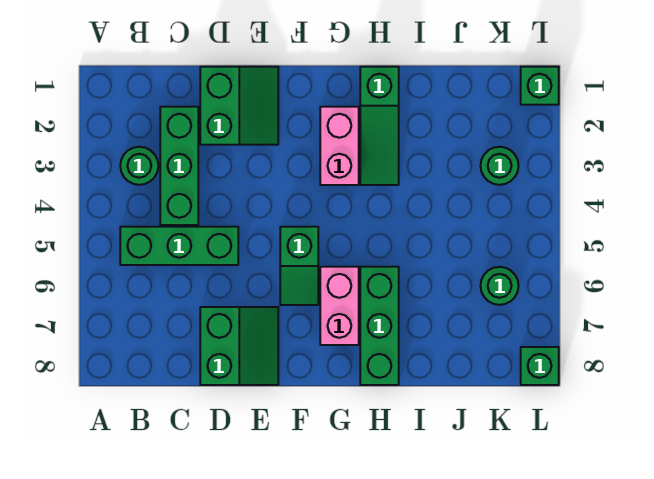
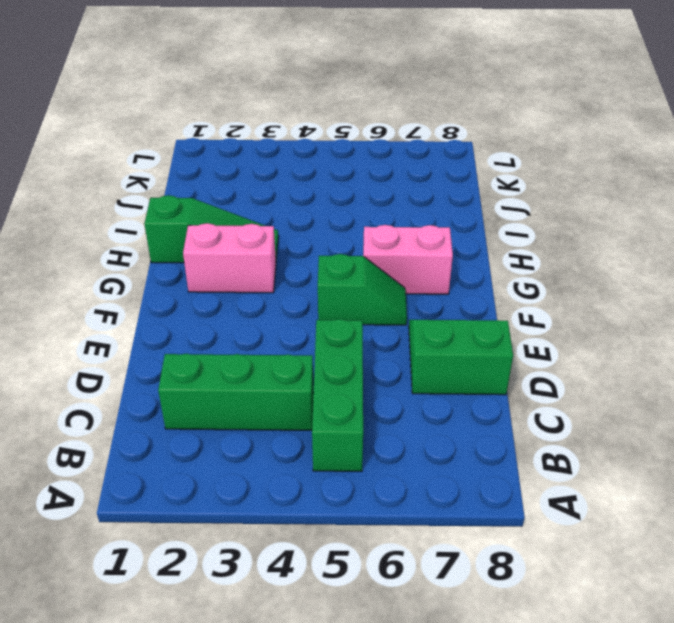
none -> green round brick B3 level 1
none -> green slope D1:E2 level 1 top D
none -> green brick H6:H8 level 1

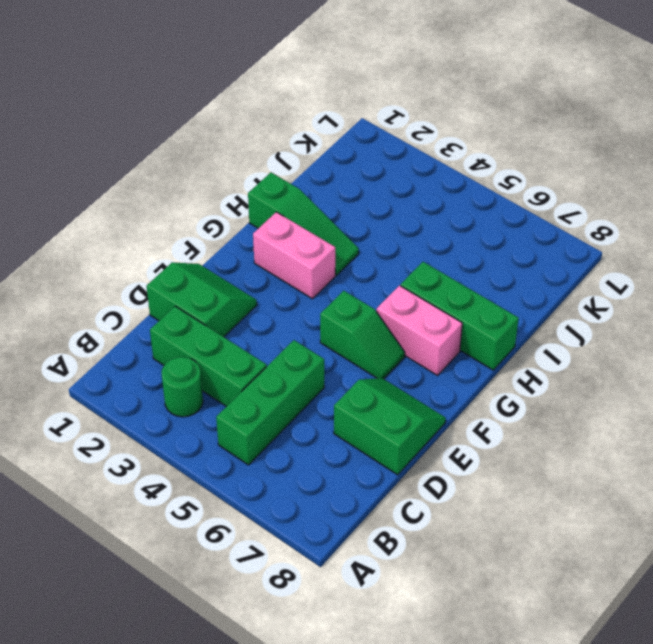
none -> green round brick K3 level 1
none -> green round brick K6 level 1
none -> green brick L1 level 1

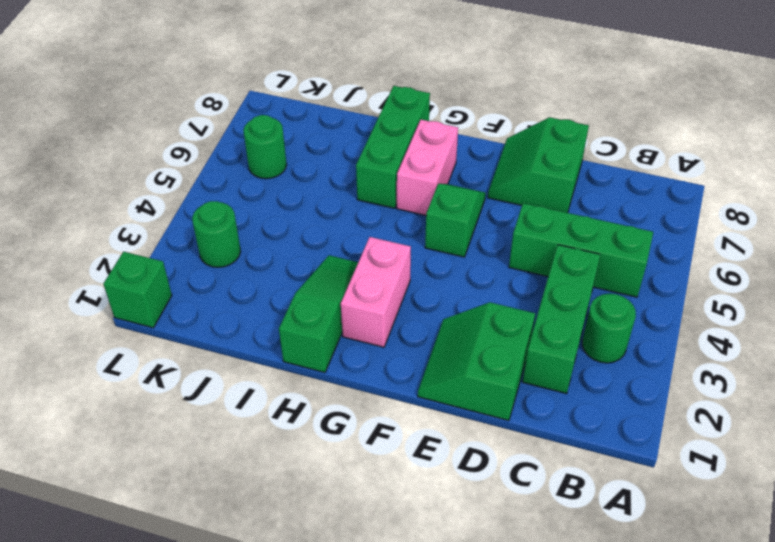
none -> green brick L8 level 1

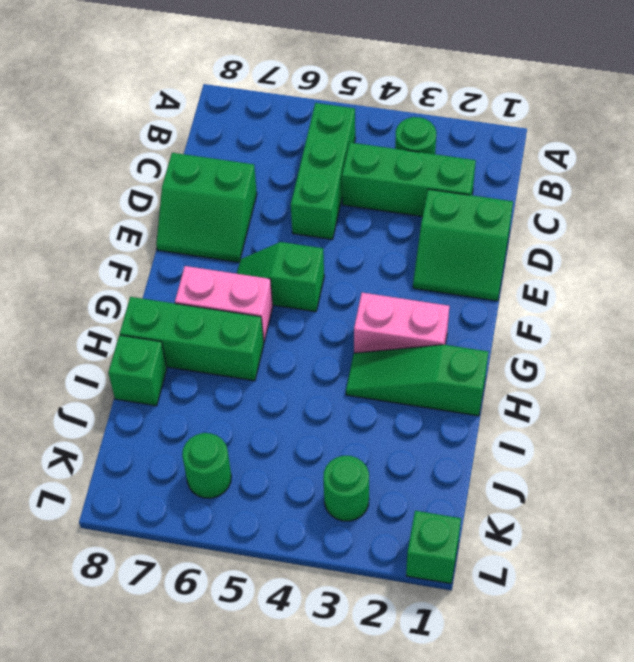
green brick I8 level 1 -> green brick L8 level 1

